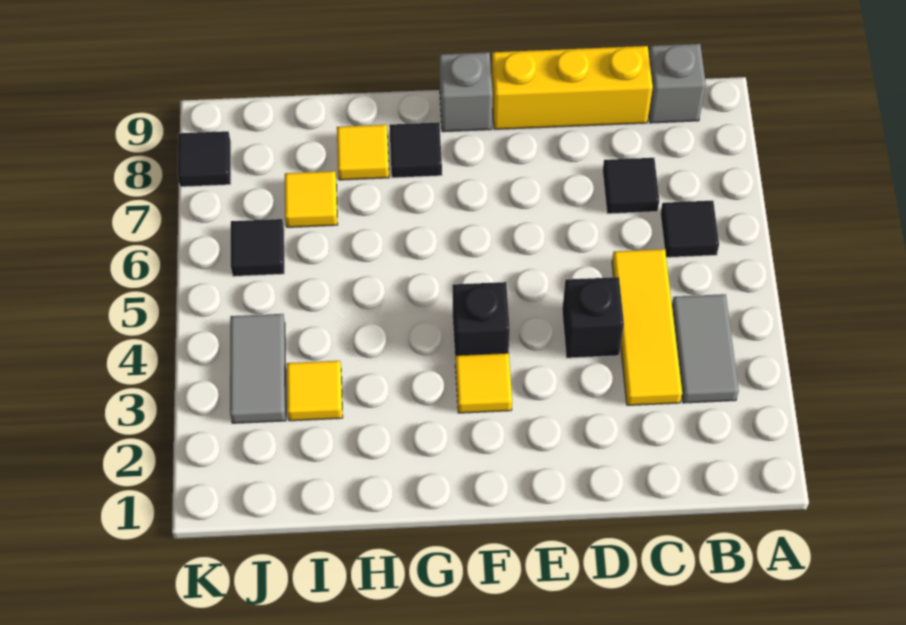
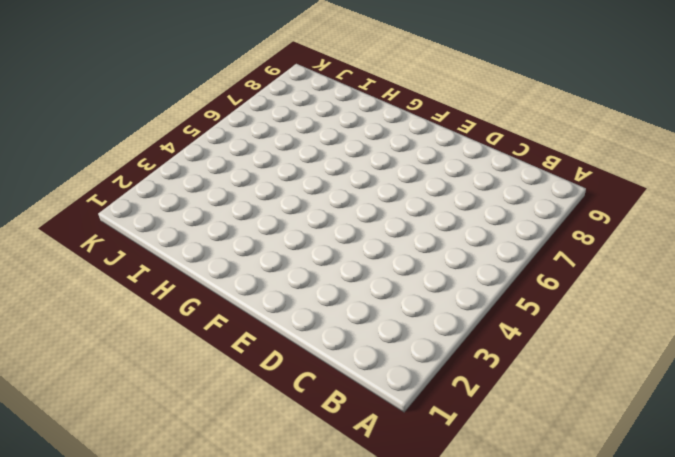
none -> grey tile B3:B4 level 1
none -> black tile B6 level 1
none -> grey brick B9 level 1

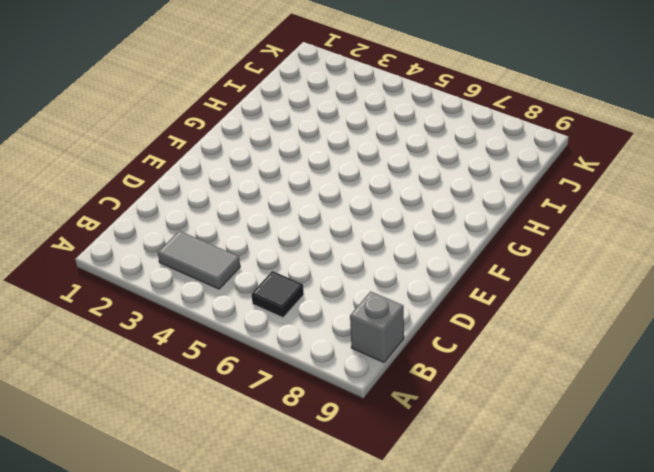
none -> yellow tile C3:C5 level 1
none -> black tile C7 level 1
none -> yellow brick C9:E9 level 1

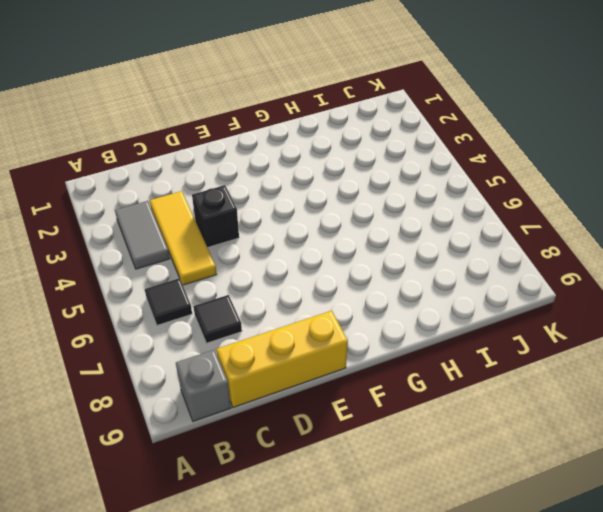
none -> yellow tile F3 level 1
none -> black brick F4 level 1
none -> grey brick F9 level 1

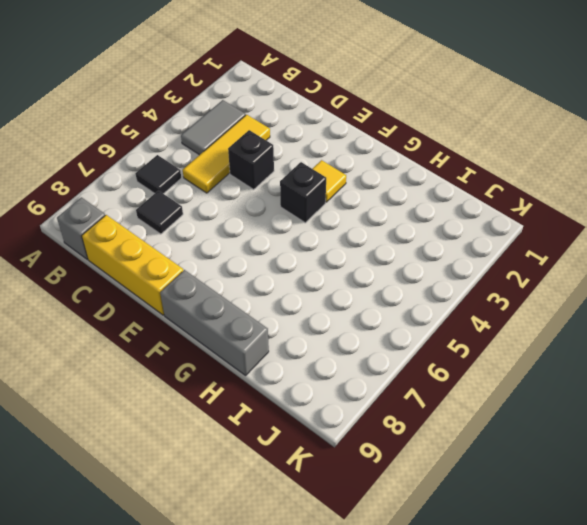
grey brick F9:H9 level 1 -> grey brick F9 level 1
none -> black tile G8 level 1
none -> yellow tile H8 level 1
none -> yellow tile I3 level 1

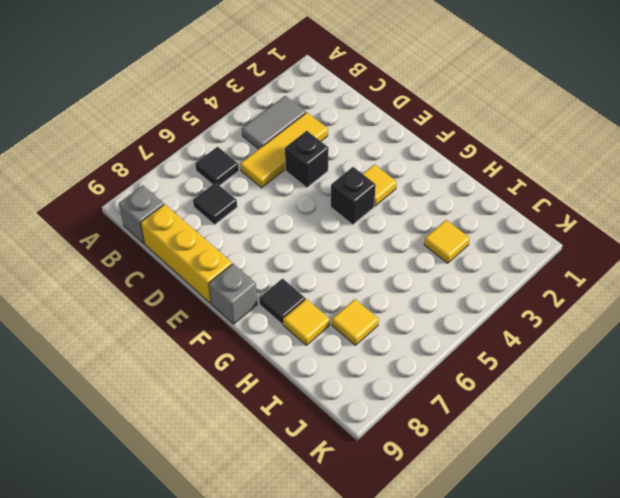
none -> grey tile J3:J4 level 1
none -> black tile J6 level 1
none -> black tile K8 level 1

